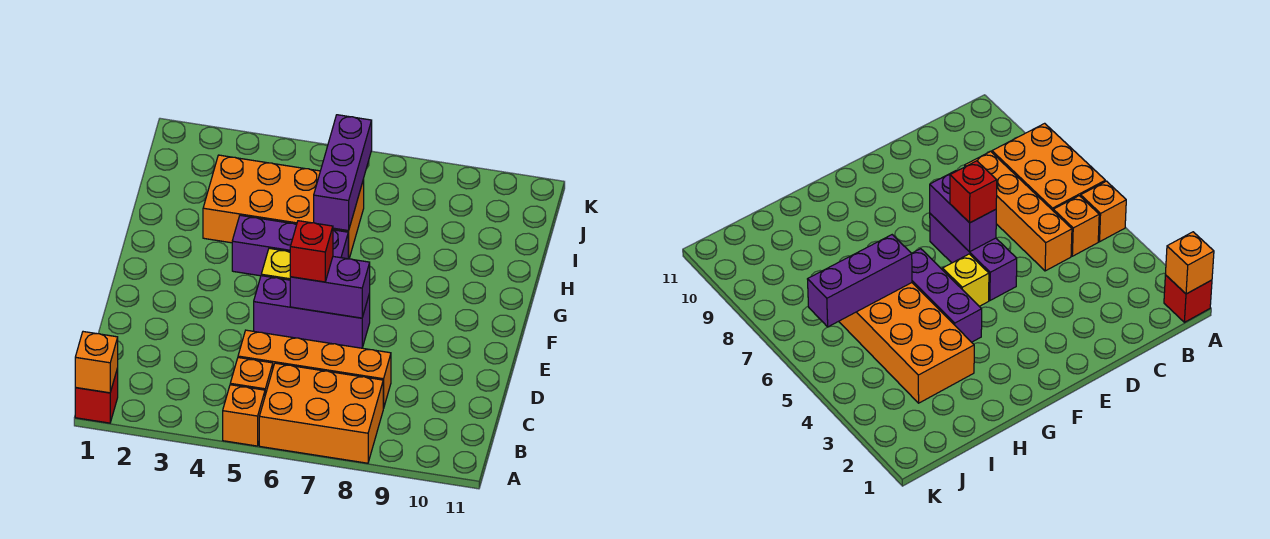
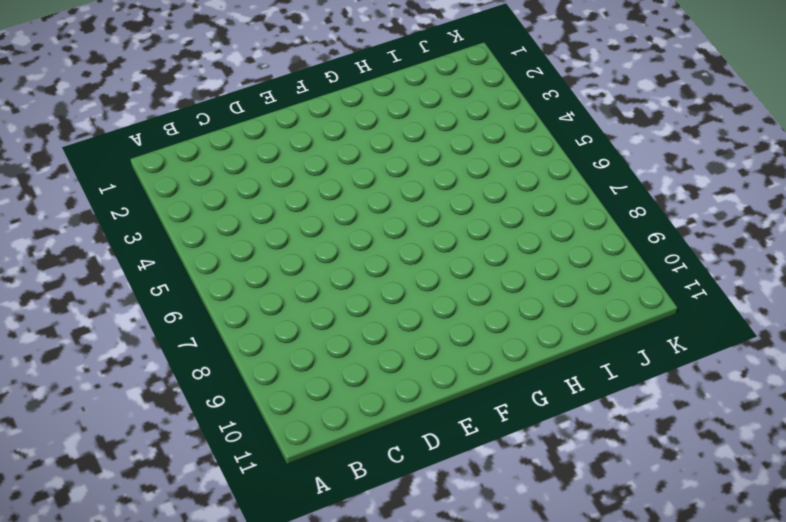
none -> red brick A1 level 1
none -> orange brick A5 level 1
none -> orange brick A6:B8 level 1

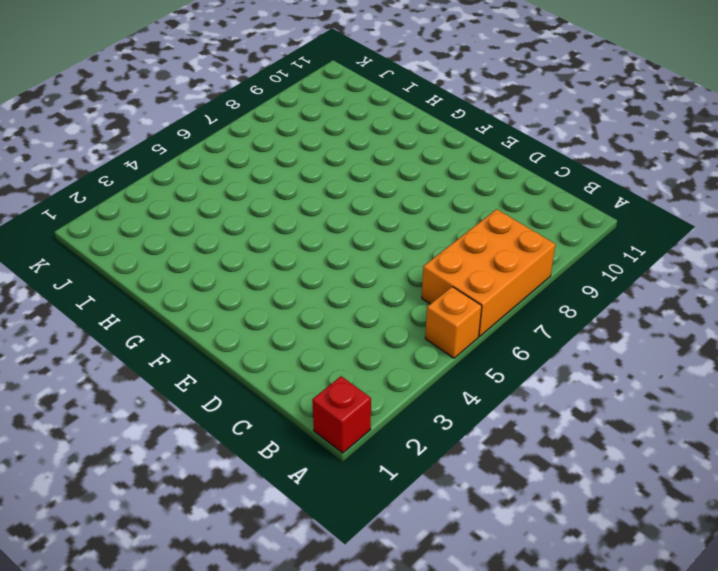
none -> orange brick B5 level 1
none -> orange brick C5:C8 level 1
none -> purple brick E5:E7 level 1

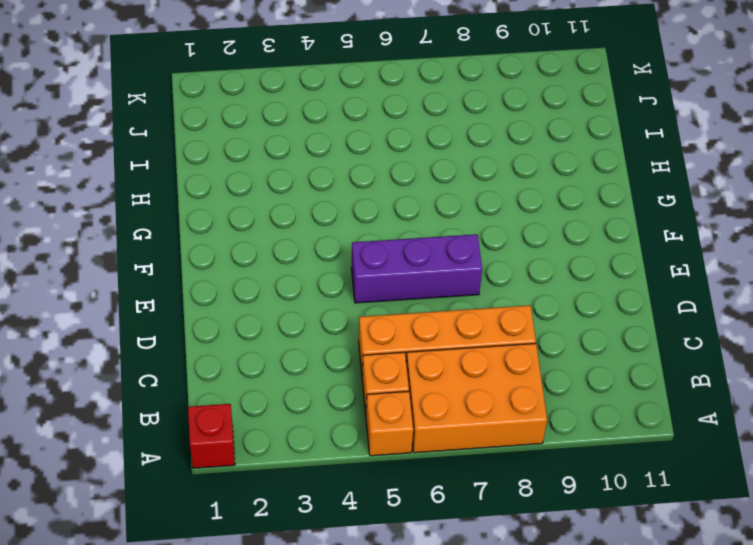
none -> yellow brick F5 level 1
none -> purple brick G4:G6 level 1
none -> orange brick H3:I6 level 1

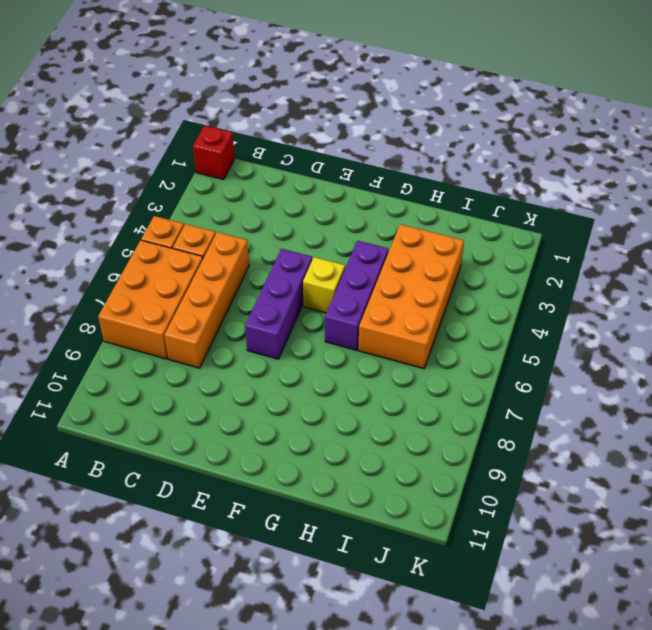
none -> orange brick A1 level 2
none -> purple brick E6:E7 level 2
none -> purple brick H6:J6 level 2

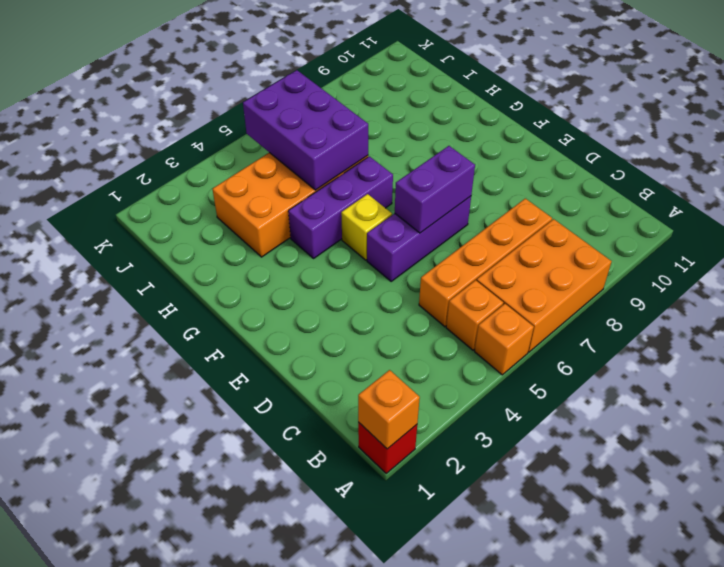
purple brick H5:J6 level 2 -> purple brick H6:J6 level 2
none -> red brick E6 level 3

